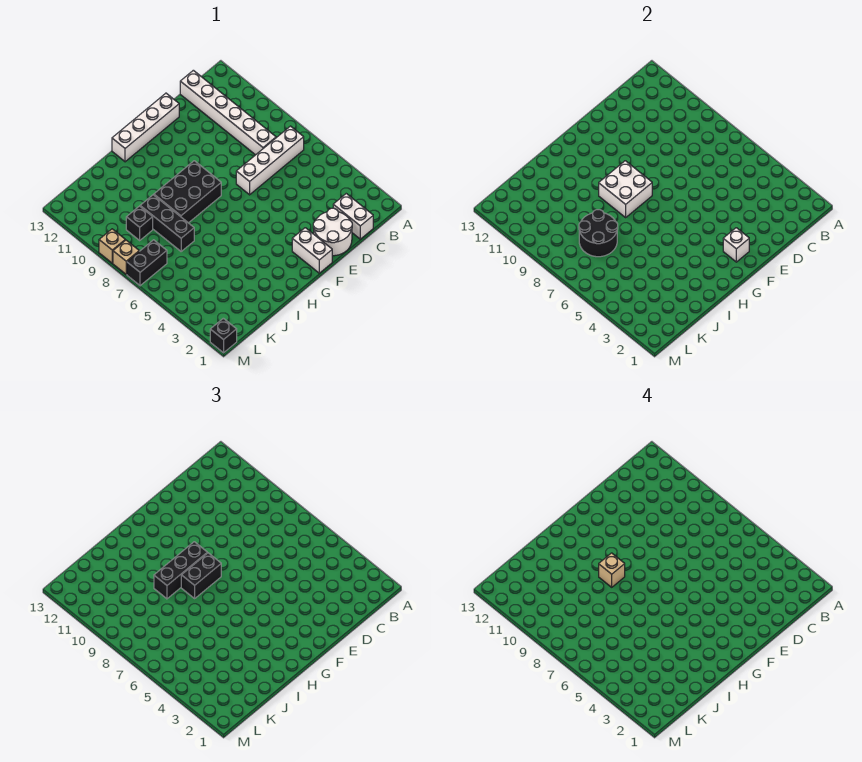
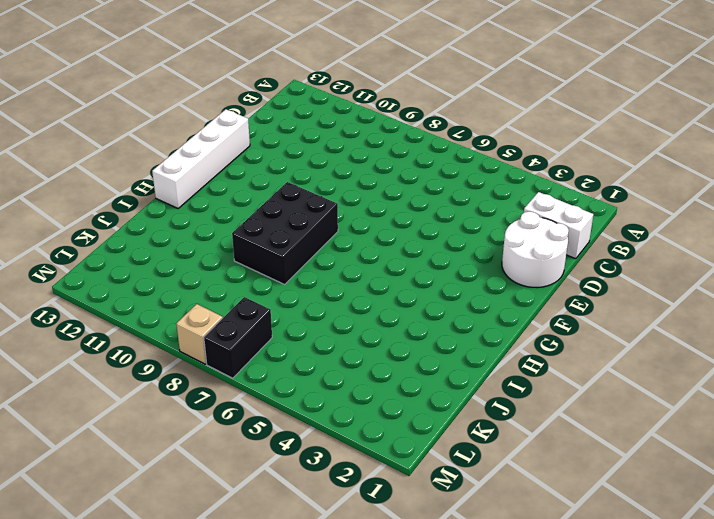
none -> white brick B7:E7 level 1
none -> white brick C8:C13 level 1
none -> white brick F1:F2 level 1

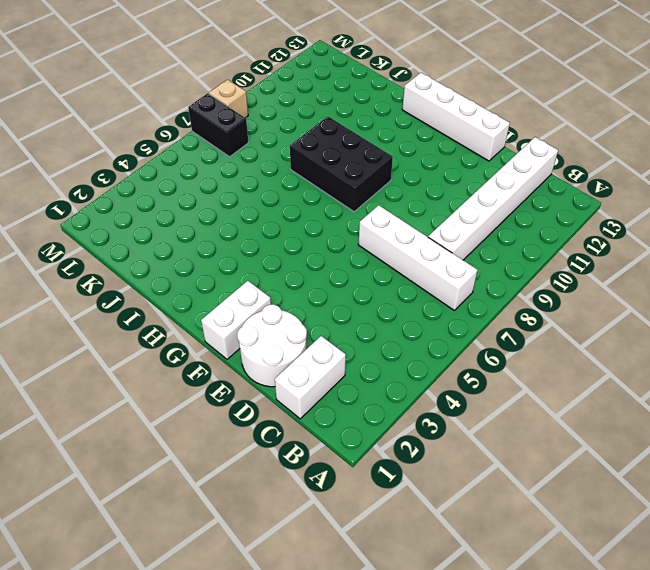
none -> black brick J7:J9 level 1
none -> black brick K9 level 1
none -> black brick M1 level 1

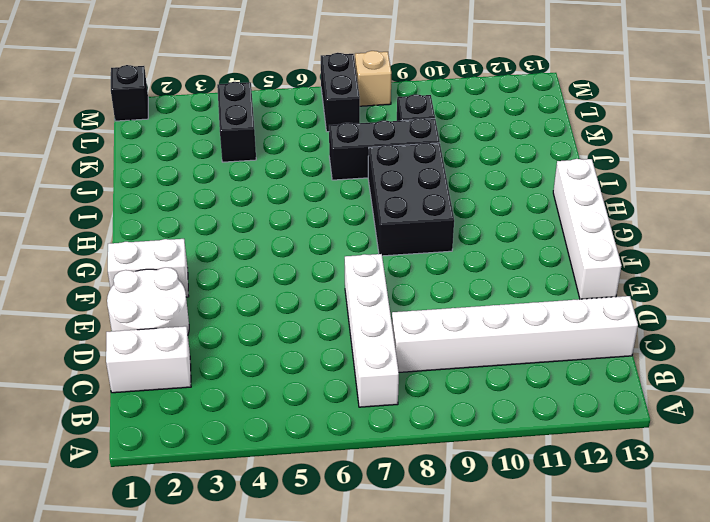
black brick K4:L4 level 1 -> black brick G8:H8 level 3
none -> tan brick M9 level 1
none -> white brick F2 level 2
none -> white brick G8:H9 level 2

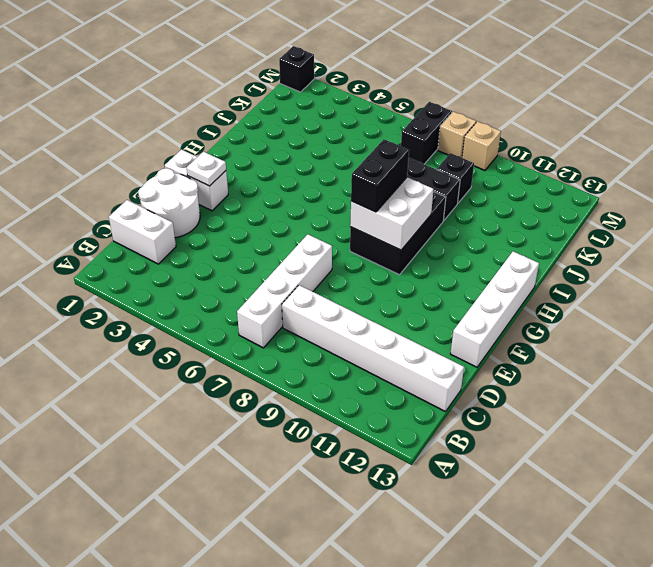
white plate F2 level 2 -> white brick F2 level 2
none -> black round brick J7:K8 level 2
none -> black brick G9:I9 level 3
none -> tan brick H9 level 4

